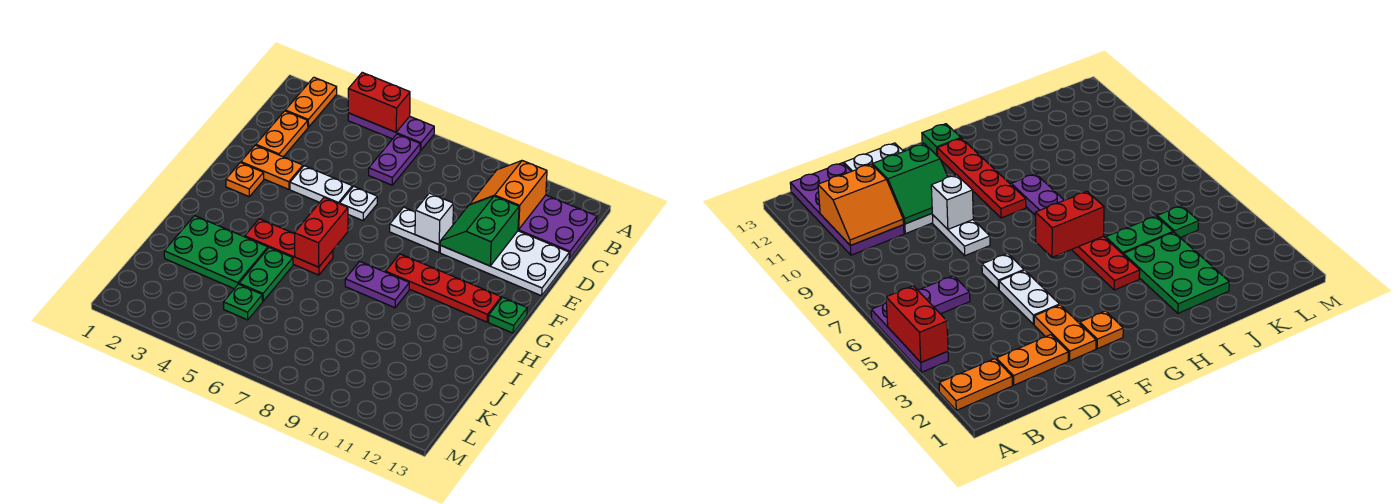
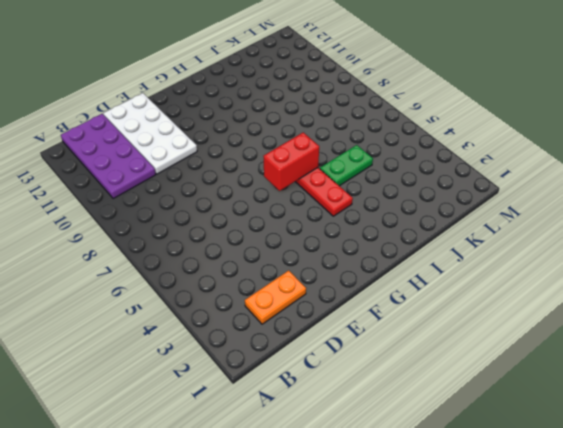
none -> orange plate A2:B2 level 1
none -> purple plate A4:A6 level 1
none -> purple plate B6:C6 level 1

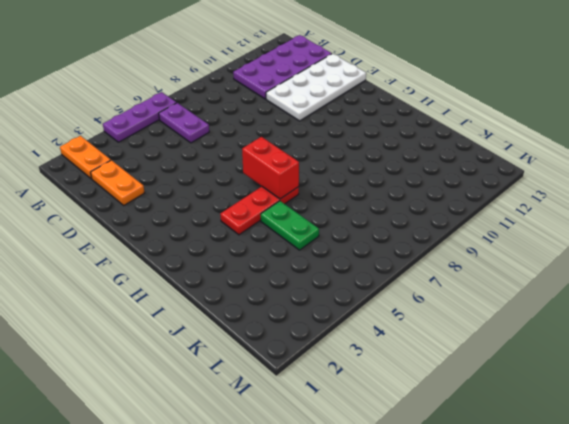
none -> orange plate E2:E3 level 1
none -> white plate E4:E5 level 1
none -> white plate E6 level 1

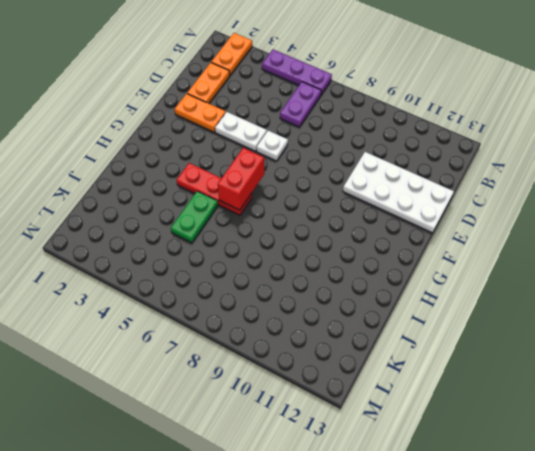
none -> purple plate B10:C13 level 1
none -> white plate E8:E9 level 1
none -> orange plate F2 level 1

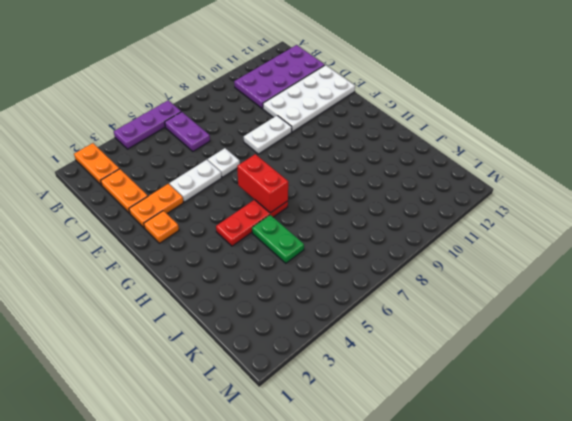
none -> red plate G9:G12 level 1
none -> green plate G13 level 1
none -> purple plate H8:H9 level 1

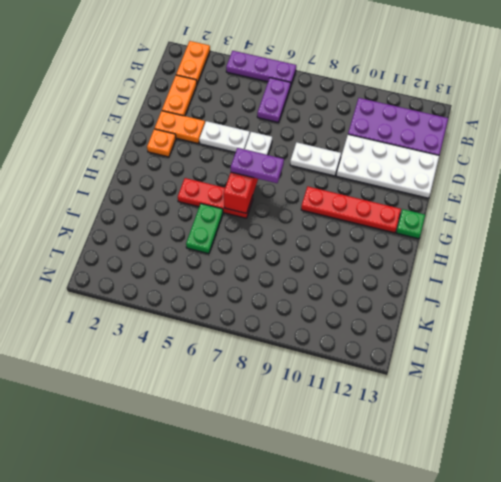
purple plate G6:G7 level 3 -> purple plate H8:H9 level 1
none -> green plate I2:J4 level 1
none -> green plate K5 level 1
none -> red brick A4:A5 level 2

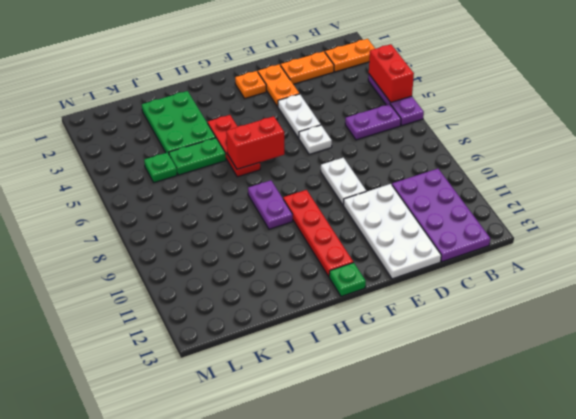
none -> orange slope B10:C11 level 2 top 11
none -> green slope D10:E11 level 2 top 11
none -> white brick E9 level 2

